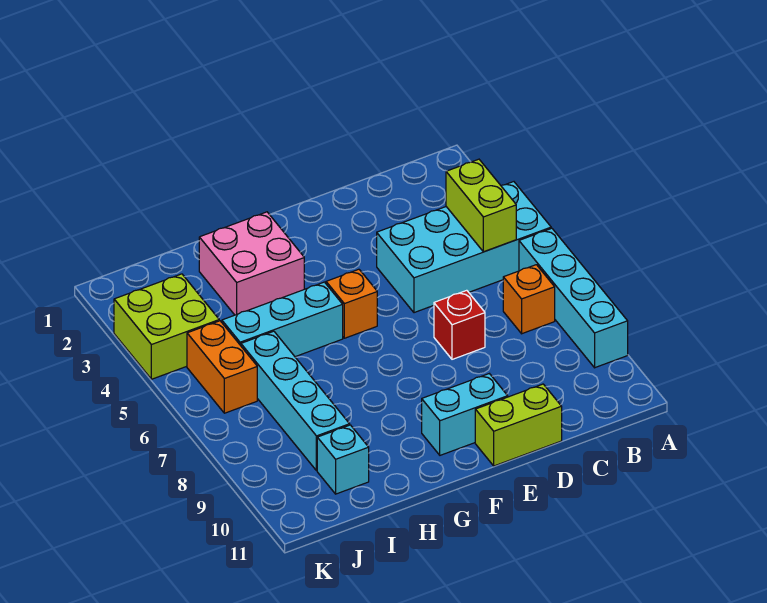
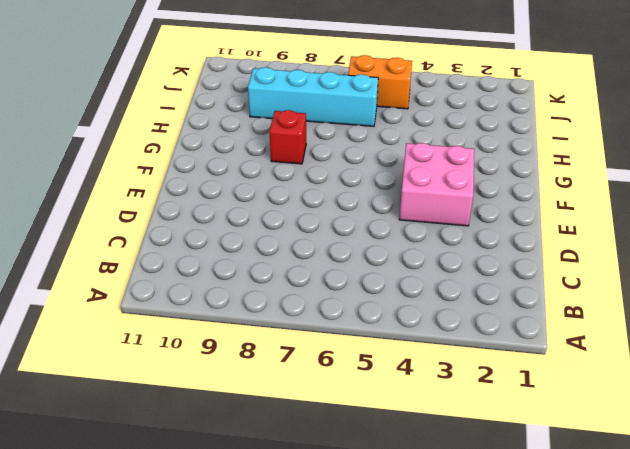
pink brick E3:F4 level 1 -> pink brick G2:H3 level 1
red brick G8 level 1 -> red brick D7 level 1
none -> cyan brick A4:D5 level 1
none -> cyan brick A6:A9 level 1
none -> orange brick B7 level 1

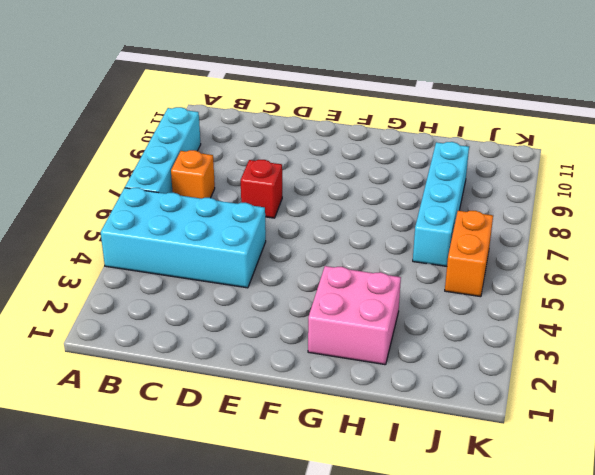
none -> lime brick D11:E11 level 1
none -> cyan brick E10:F10 level 1
none -> orange brick F5 level 1

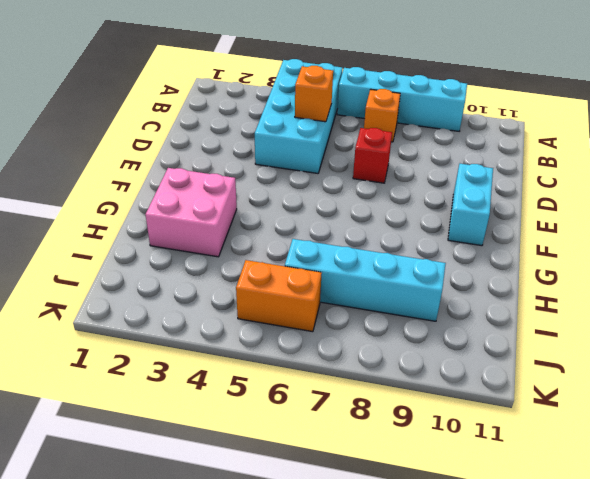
orange brick C5 level 2 -> orange brick F5 level 1
none -> lime brick D11:E11 level 1
none -> cyan brick G5:I5 level 1
none -> cyan brick I10 level 1

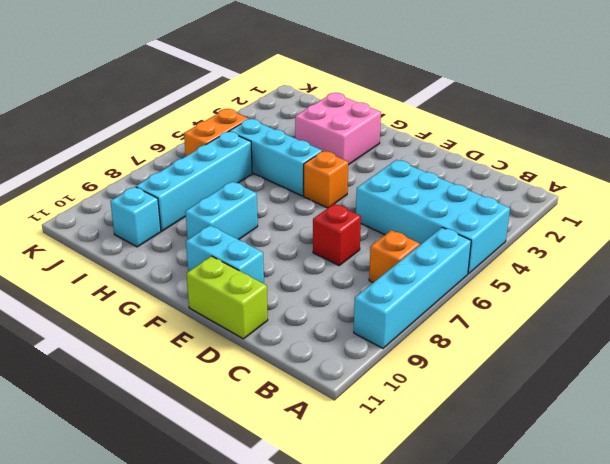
cyan brick G8:G9 level 1 -> none
none -> lime brick J3:K4 level 1
none -> lime brick B4:B5 level 2

